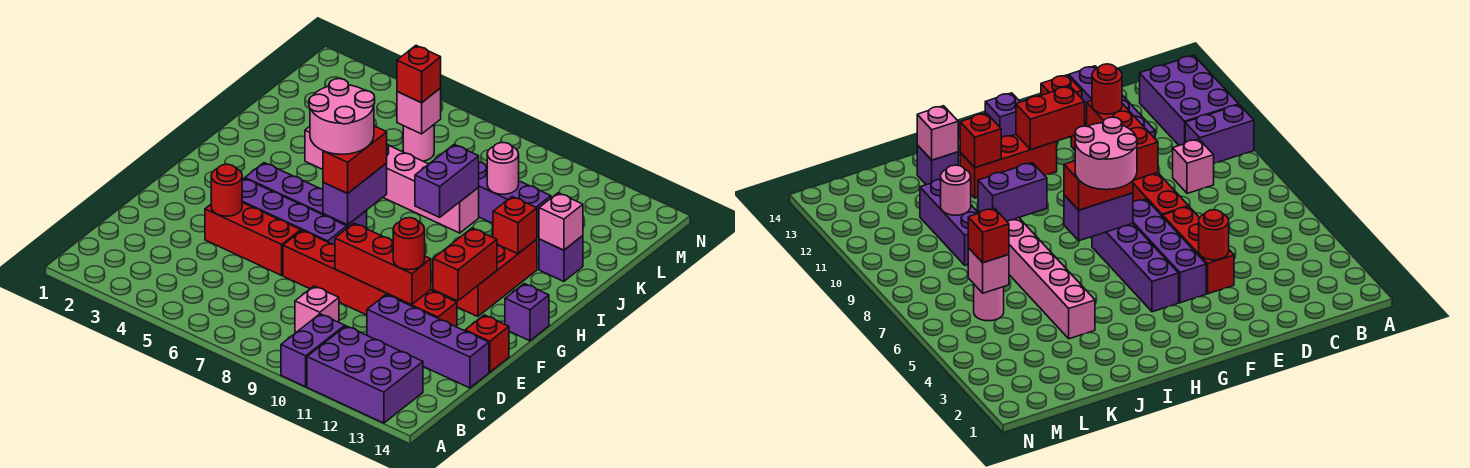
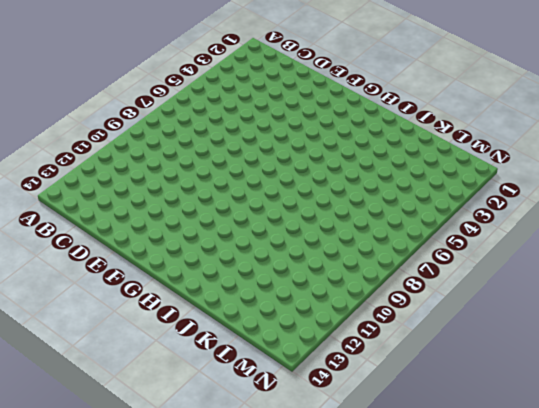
none -> purple brick A10:B10 level 1
none -> purple brick A11:B13 level 1
none -> pink brick C9 level 1

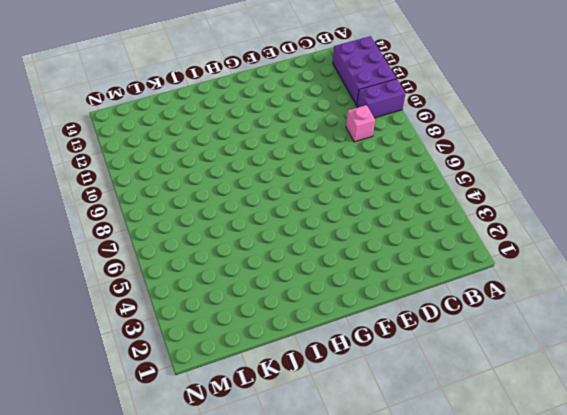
none -> purple brick D11:D14 level 1
none -> red brick E4:E6 level 1
none -> red brick E7:E12 level 1

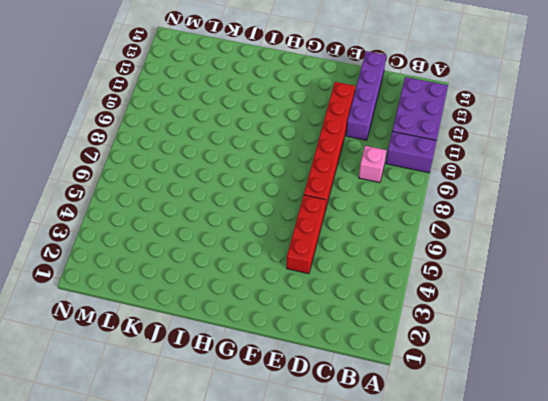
none -> red brick E14 level 1
none -> purple brick F4:F7 level 1
none -> purple brick G4:G7 level 1

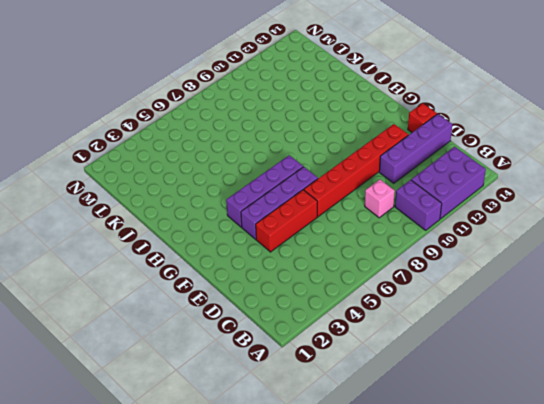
none -> red brick G12:I12 level 1
none -> purple brick G14 level 1
none -> pink brick J4:J9 level 1

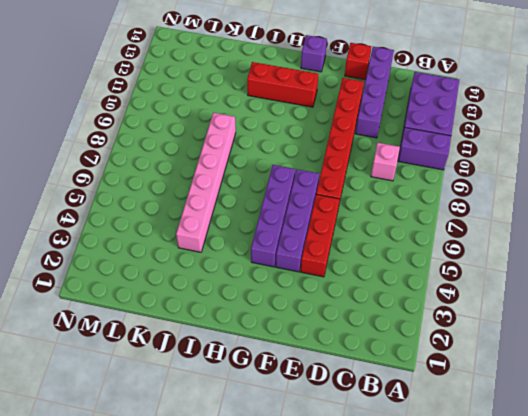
none -> purple brick J13 level 1
none -> purple brick K9:K11 level 1
none -> pink round brick L6 level 1

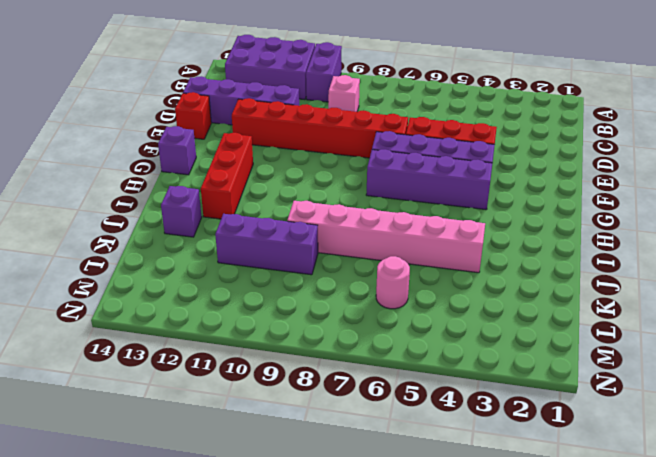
none -> red round brick E4 level 2
none -> red brick E9:E11 level 2
none -> red brick F12:G12 level 2

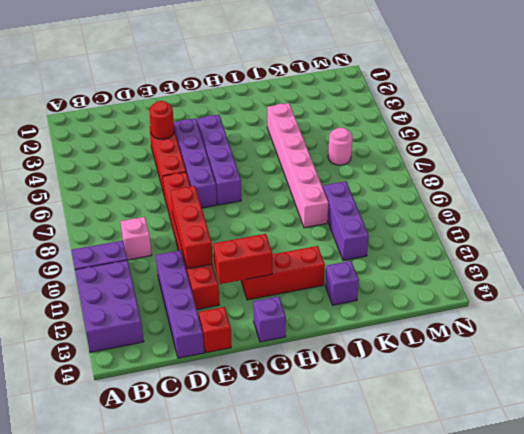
none -> purple brick G7:H7 level 2
none -> purple brick I9:J9 level 2
none -> red brick I12 level 2

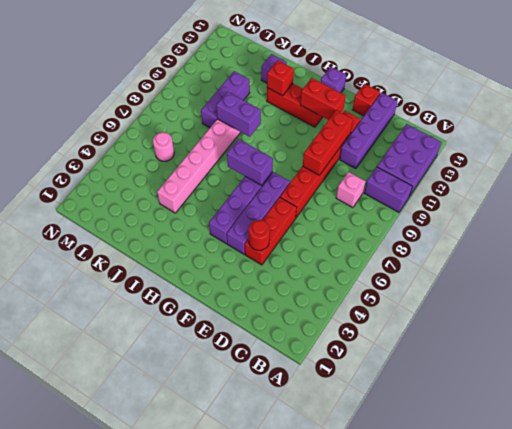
none -> pink brick J13 level 2
none -> pink round brick K10 level 2
none -> pink brick L6 level 2

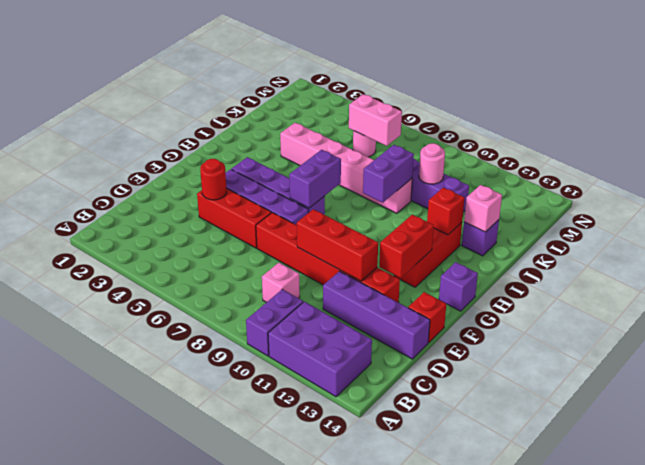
pink brick L6:L7 level 2 -> pink brick L6 level 2
none -> red round brick E11 level 3
none -> red brick G7:H7 level 3
none -> red brick L6 level 3

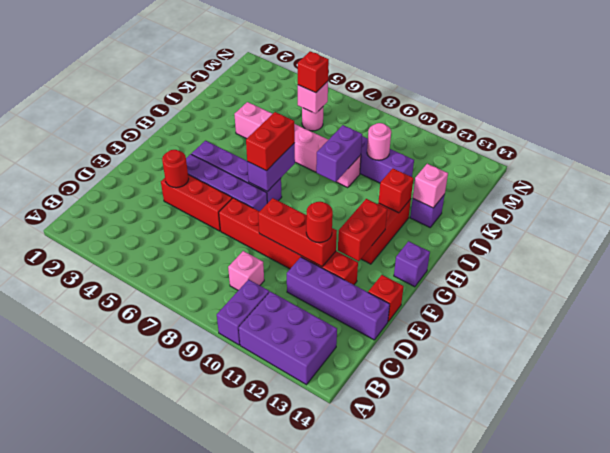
none -> pink round brick G6:H7 level 4

